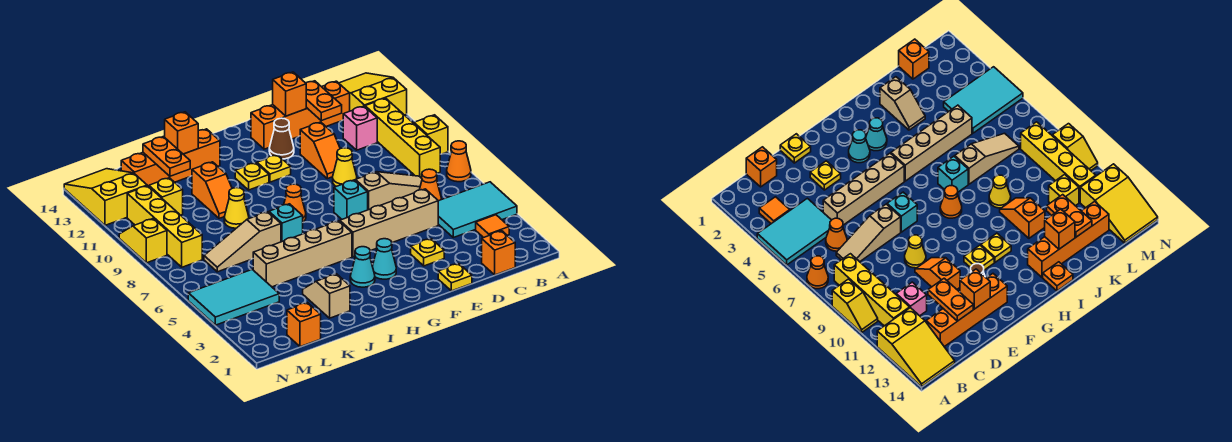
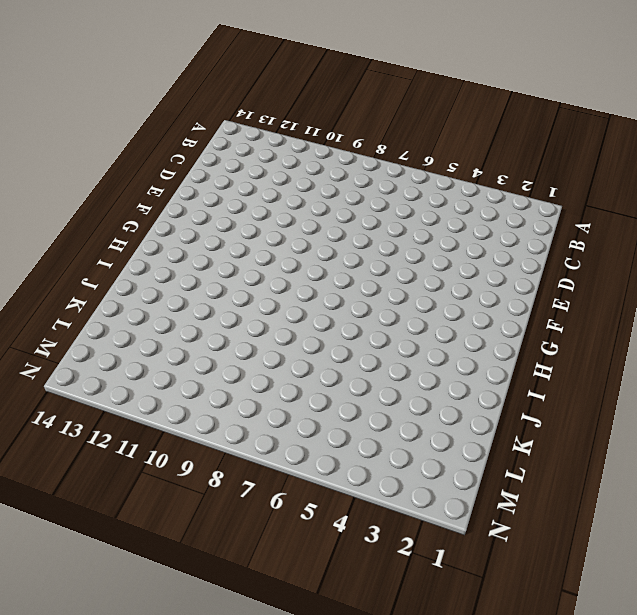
none -> cyan tile A4:C5 level 1
none -> orange cone A7 level 1
none -> yellow slope A9:A10 level 1 top 9
none -> yellow slope A12:B14 level 1 top 12

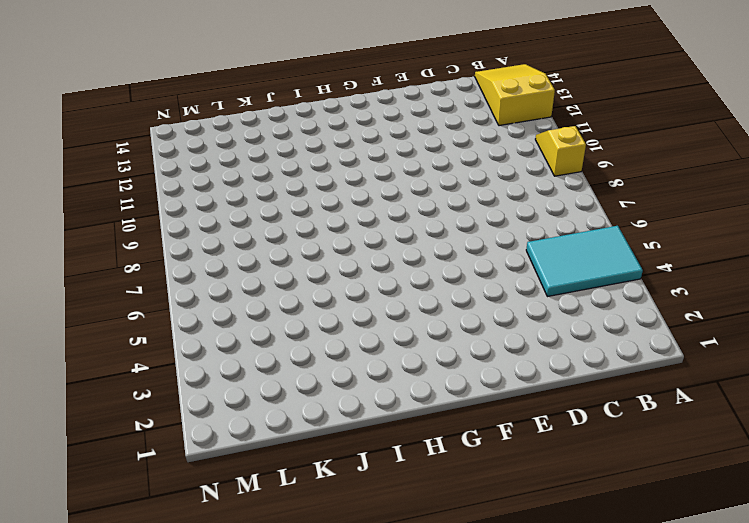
none -> orange cone A7 level 1
none -> orange tile B3 level 1
none -> yellow brick B8:B11 level 1
none -> orange brick C1 level 1

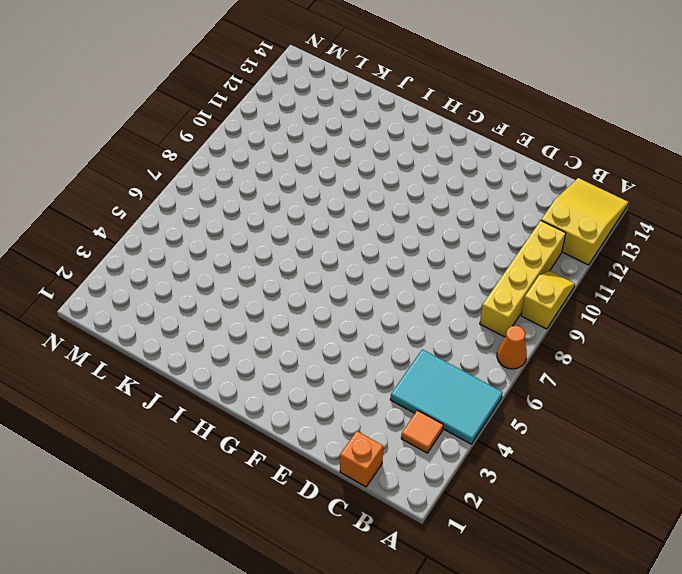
none -> orange cone C6 level 1
none -> tan slope C7:E7 level 1 top E
none -> pink brick C11 level 1
none -> orange brick C13:F13 level 1

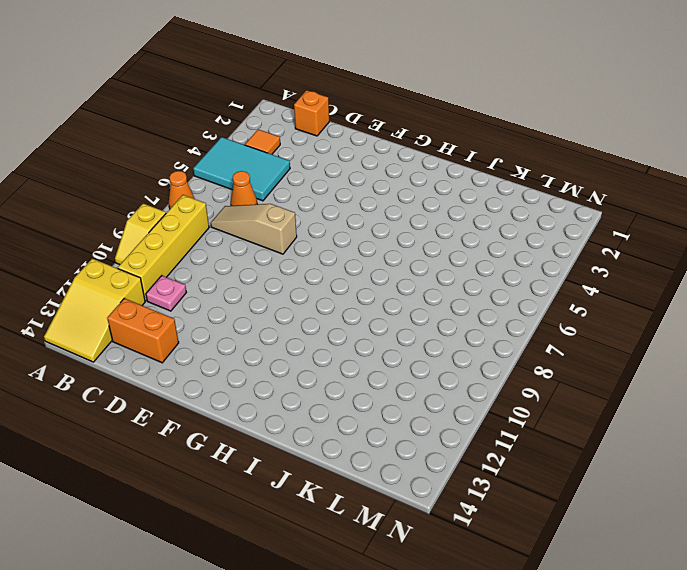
pink plate C11 level 1 -> pink brick C11 level 1
orange brick C13:D13 level 1 -> orange brick C13:F13 level 1
none -> tan brick D5:G5 level 1
none -> yellow plate E1 level 1
none -> yellow plate E3 level 1
none -> yellow cone E9 level 1

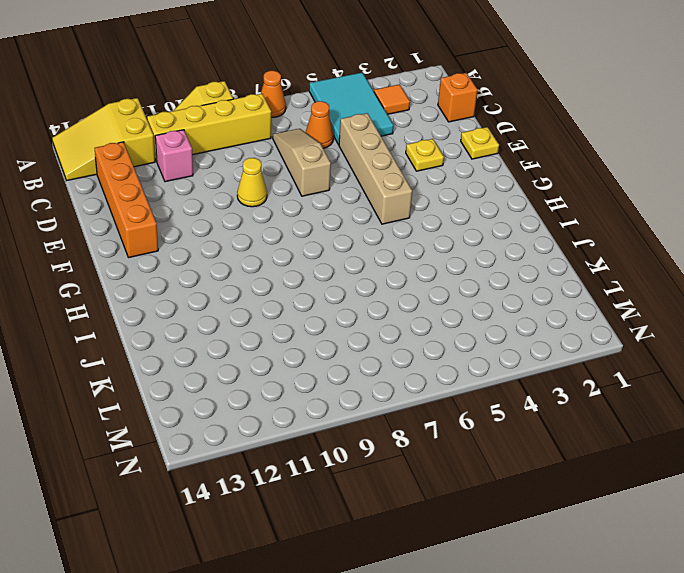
none -> orange slope E10:E11 level 1 top 11
none -> cyan brick F7 level 1
none -> brown cone F12 level 1
none -> cyan cone G3 level 1

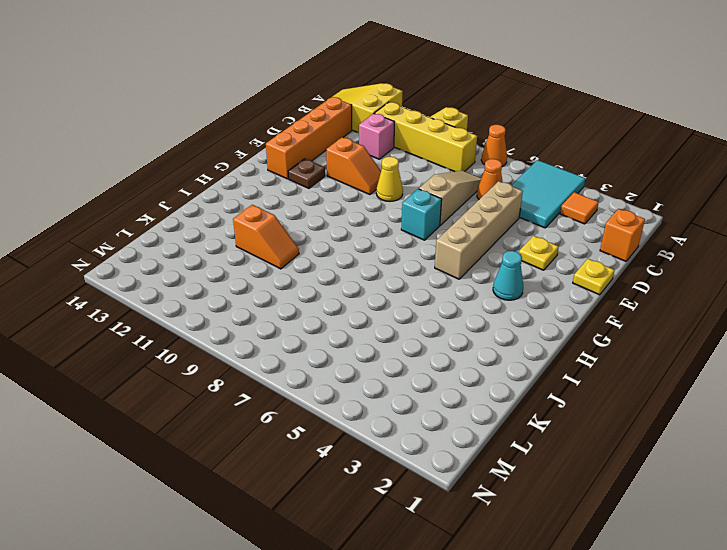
brown plate F12 level 1 -> brown cone F12 level 1
none -> yellow plate G11 level 1
none -> cyan cone H3 level 1
none -> tan brick H5:K5 level 1
none -> orange cone H8 level 1

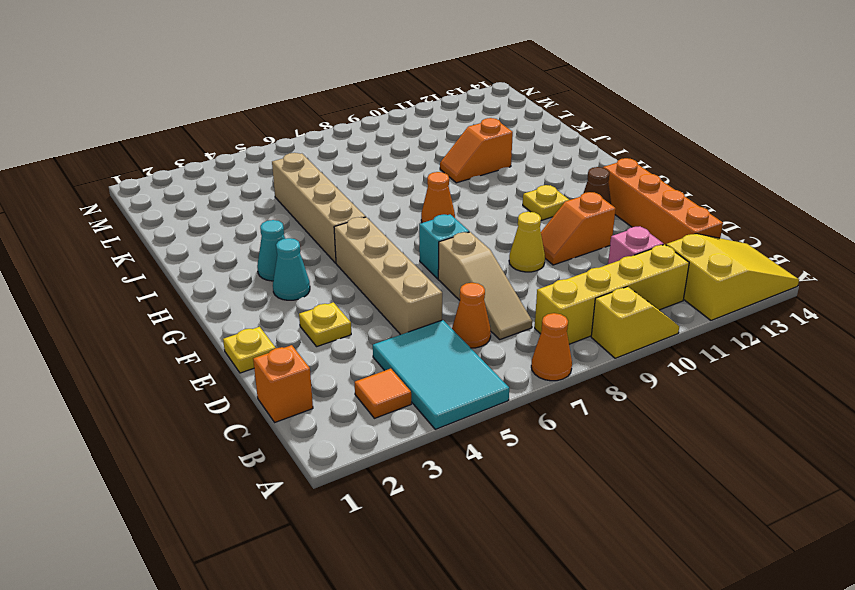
none -> yellow plate H11 level 1
none -> cyan brick I7 level 1
none -> orange brick I13:L13 level 1
none -> orange plate I14 level 1

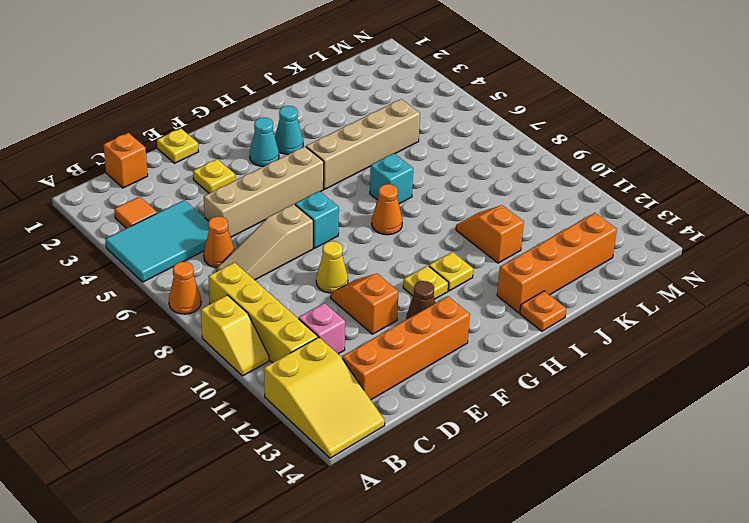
none -> tan slope J2:J3 level 1 top 2
none -> tan slope J7:L7 level 1 top J
none -> yellow cone J9 level 1
none -> orange brick L1 level 1

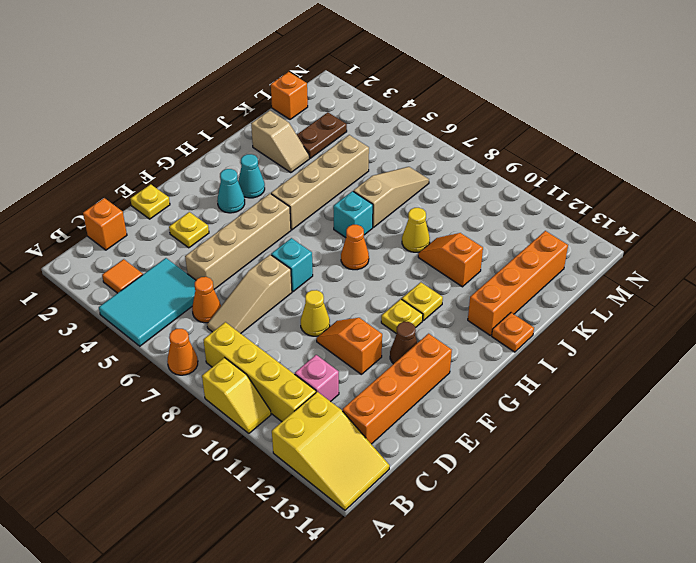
brown plate K3:L3 level 1 -> none
none -> cyan tile L4:N5 level 1
none -> yellow brick L11 level 1
none -> yellow brick M8:M11 level 1
none -> yellow slope M12:N14 level 1 top 12

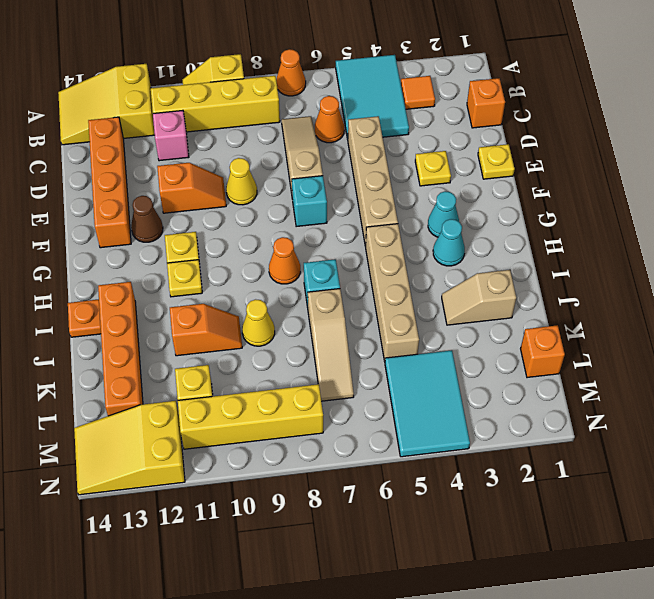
none -> yellow slope N9:N10 level 1 top 9
none -> orange plate D12:D13 level 2
none -> orange brick E13 level 2
none -> orange brick J13 level 2

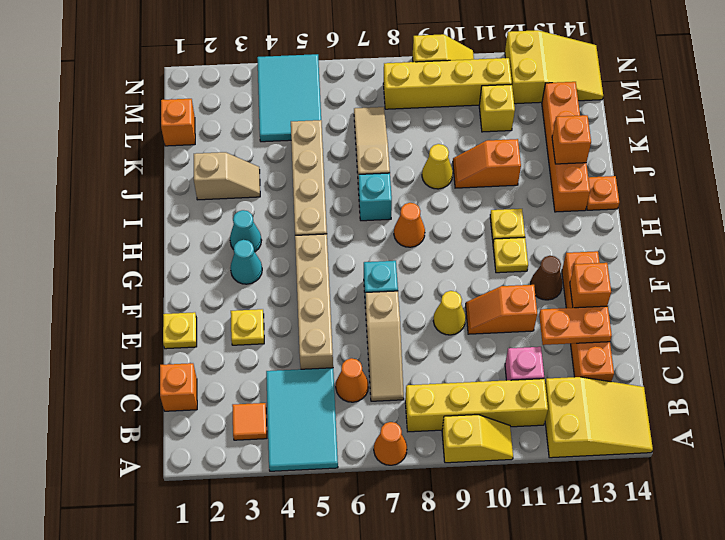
none -> orange plate K12:K13 level 2

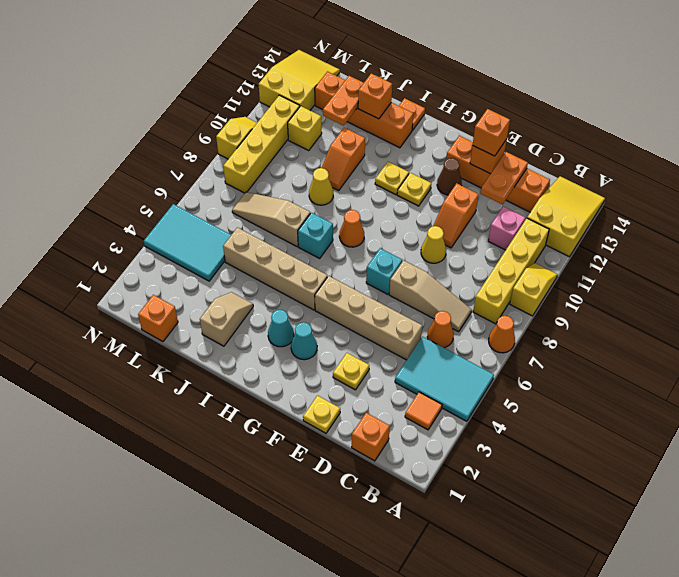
orange brick E13 level 3 -> none

